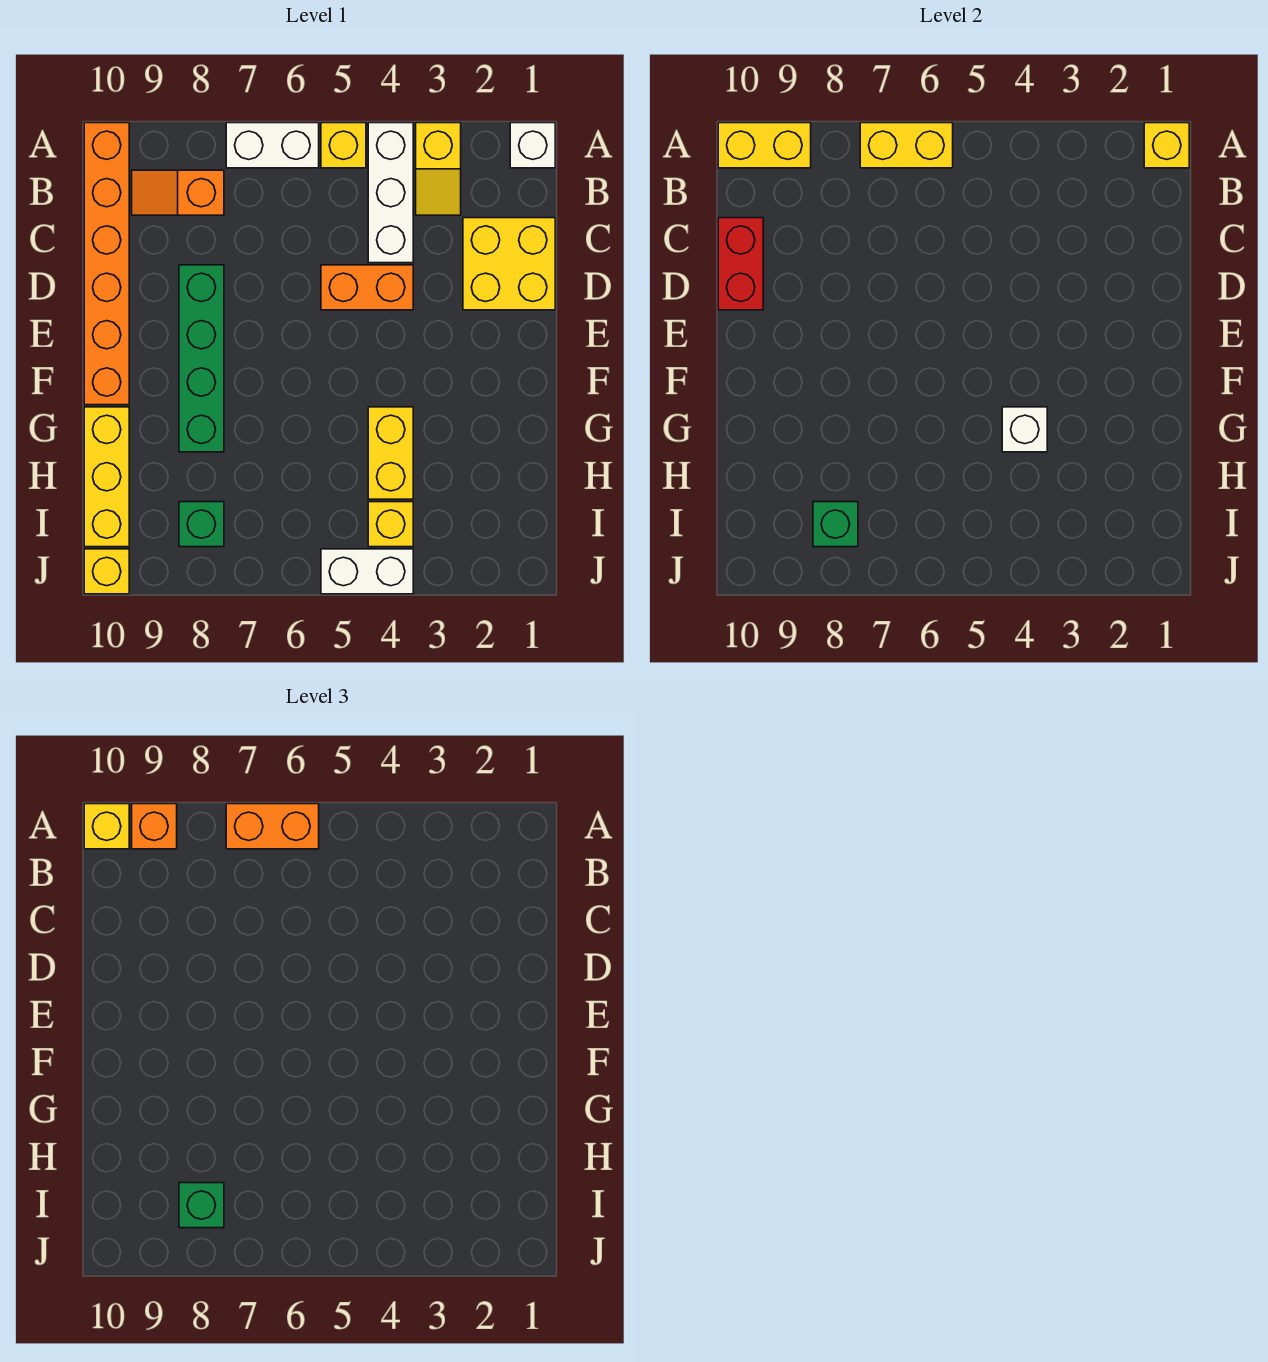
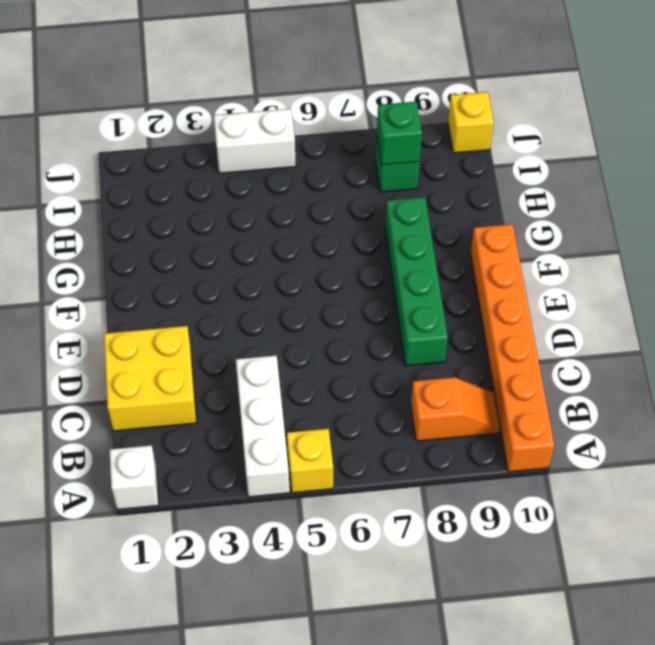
none -> yellow slope A3:B3 level 1 top A
none -> white brick A6:A7 level 1
none -> orange brick D4:D5 level 1

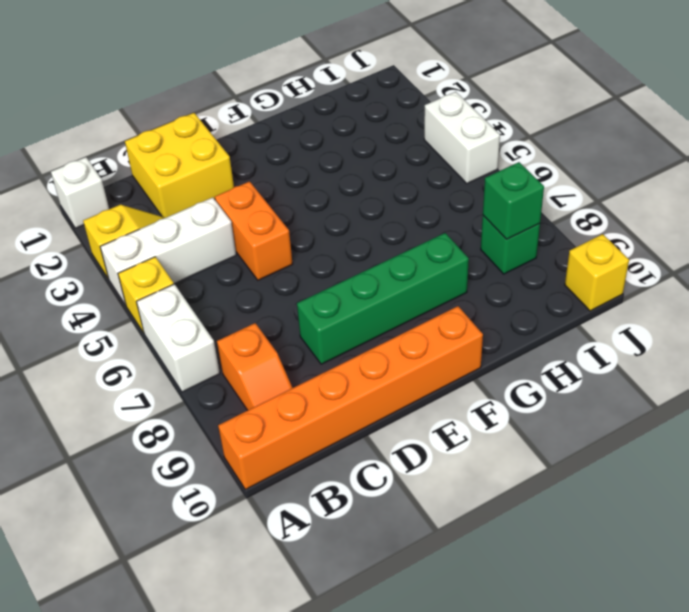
none -> yellow brick G4:H4 level 1
none -> yellow brick G10:I10 level 1
none -> yellow brick I4 level 1

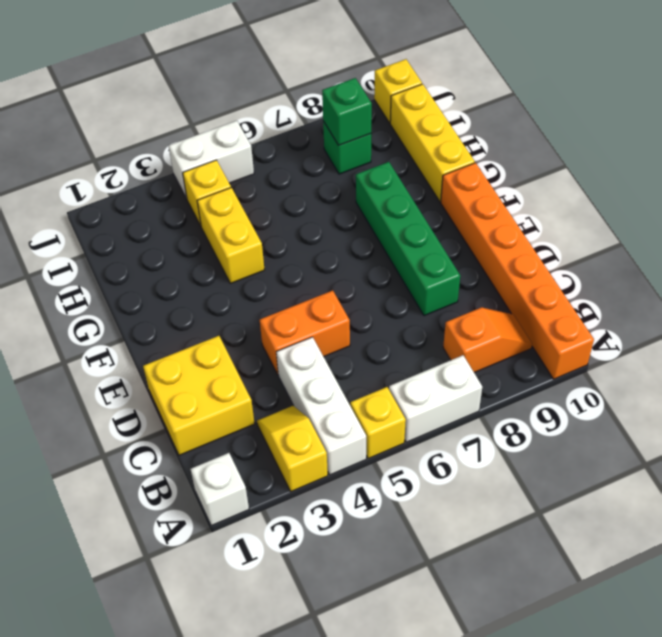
none -> yellow brick A1 level 2
none -> yellow brick A6:A7 level 2
none -> yellow brick A9:A10 level 2

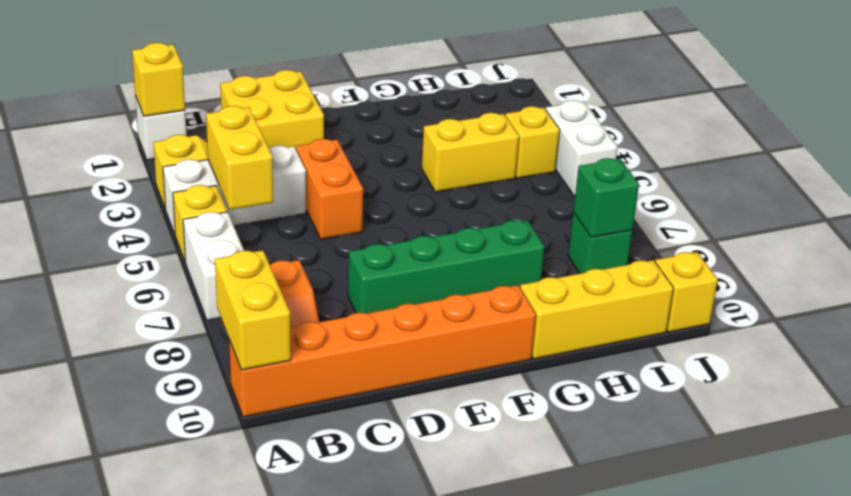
yellow brick B4:B5 level 2 -> yellow brick A6:A7 level 2
none -> red brick C10:D10 level 2
none -> white brick G4 level 2
none -> orange brick A6:A7 level 3

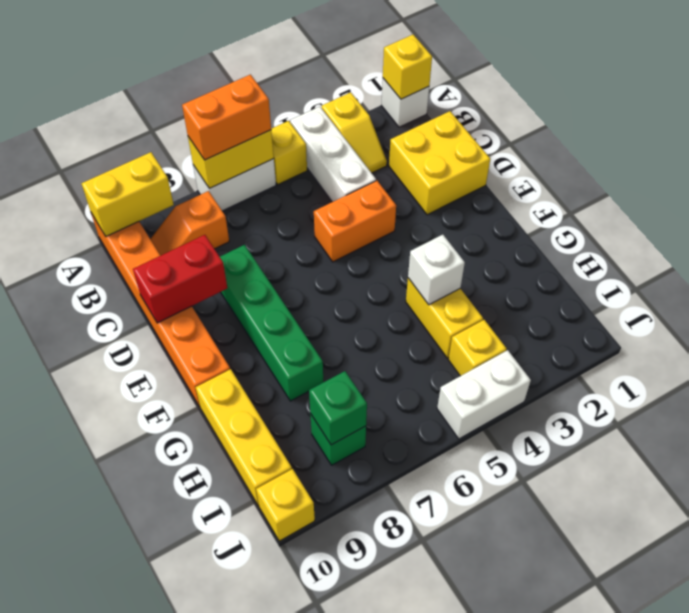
red brick D9:D10 level 2 -> red brick C10:D10 level 2
none -> orange brick A9 level 3
none -> yellow brick A10 level 3
none -> green brick I8 level 3

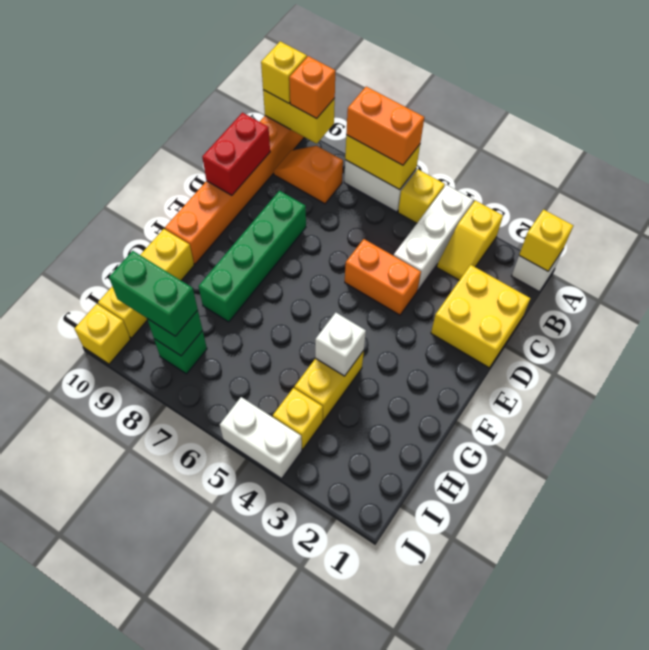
green brick I8:I9 level 3 -> green brick I8 level 3

